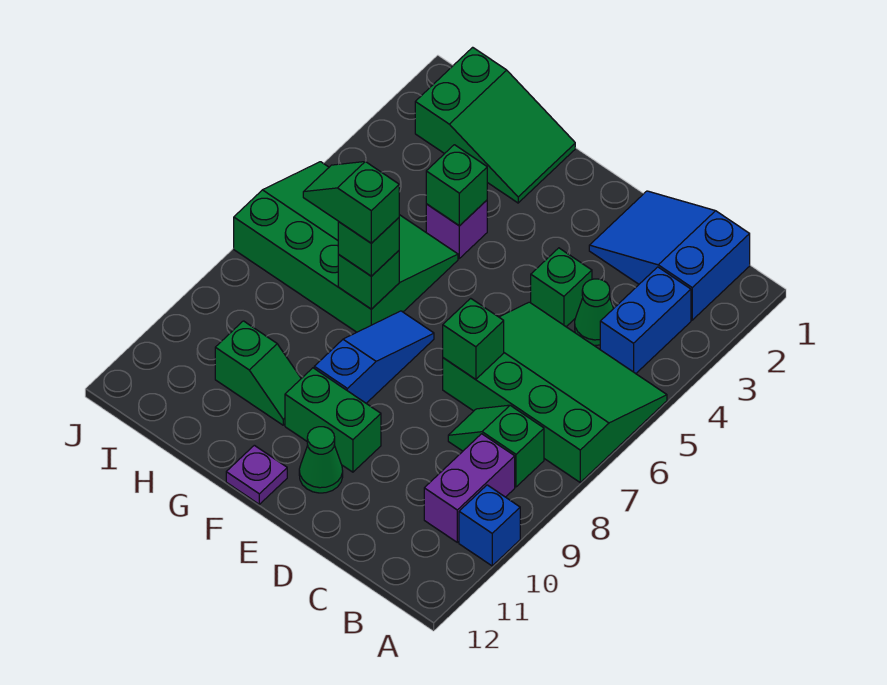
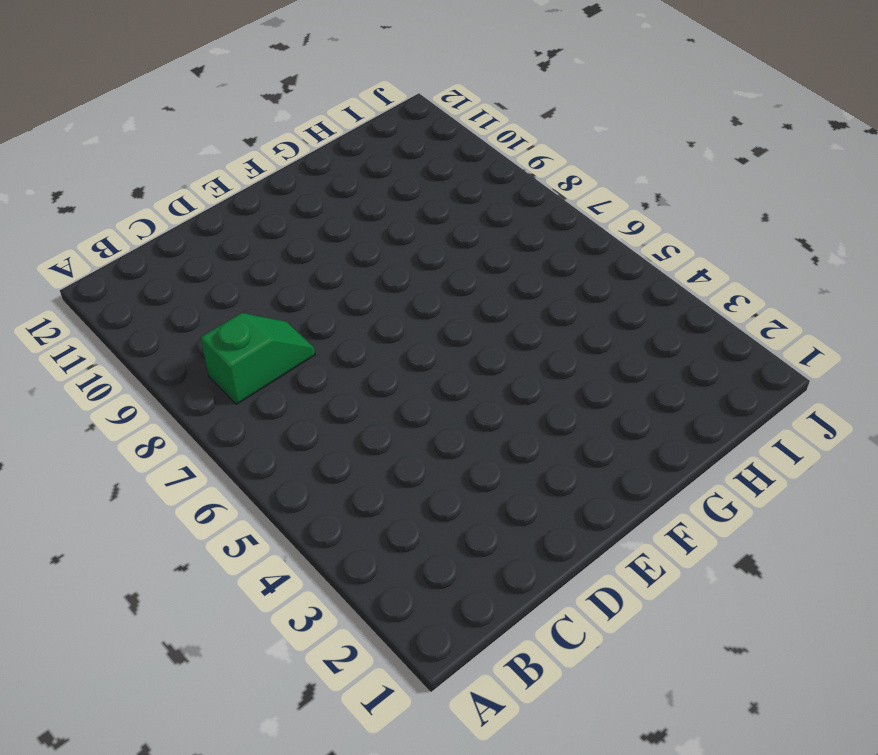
none -> green slope A5:D7 level 1 top 7
none -> blue brick A10 level 1
none -> blue slope B1:D2 level 1 top B

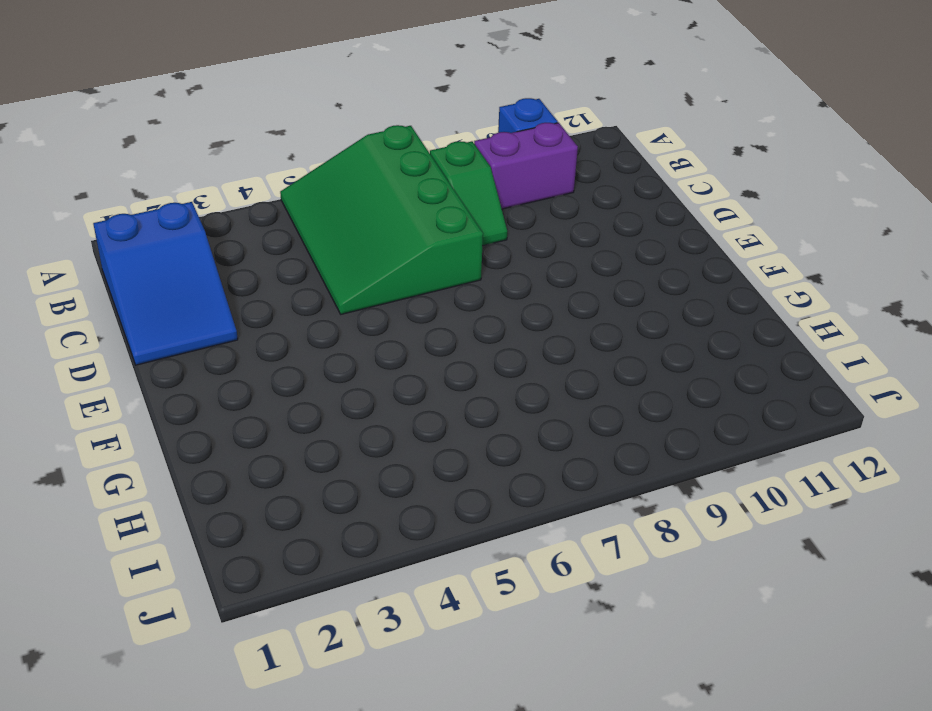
none -> blue brick B3:B4 level 1
none -> green cone C4 level 1
none -> green brick D4 level 1

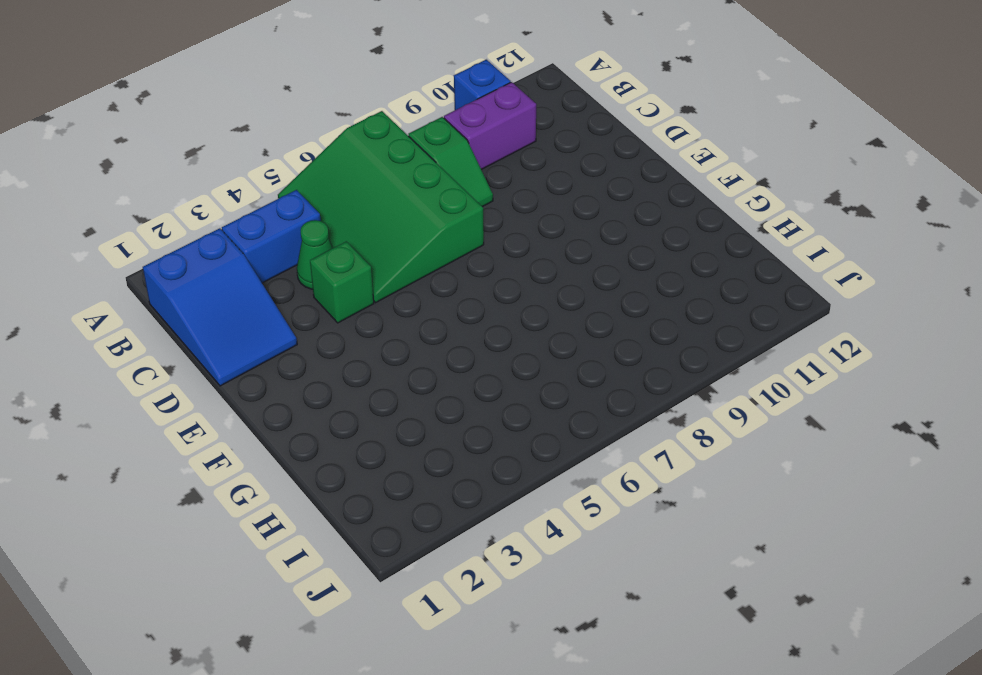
none -> green brick E10:F10 level 1
none -> green cone E11 level 1
none -> blue slope F7:F9 level 1 top 9

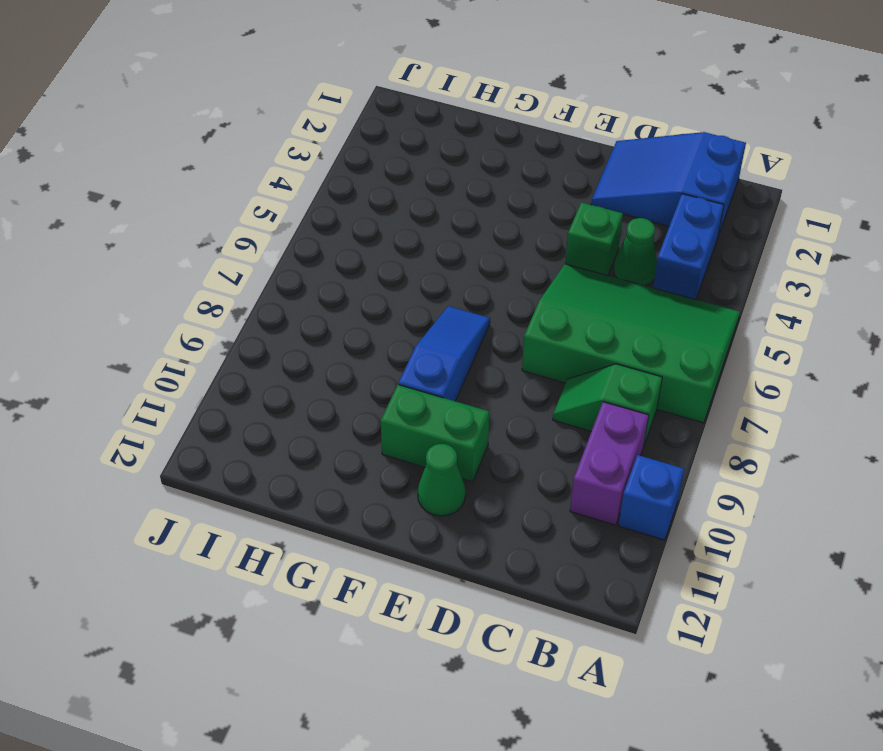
none -> purple plate F12 level 1
none -> green slope G1:I2 level 1 top I
none -> purple brick G4 level 1

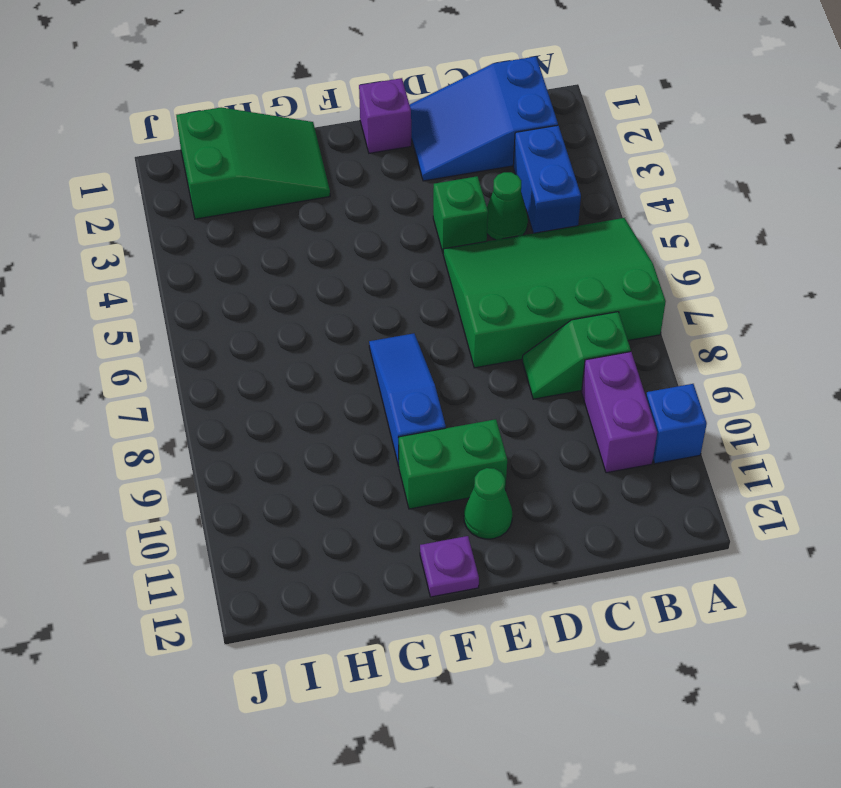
purple brick E1 level 1 -> purple brick G4 level 1
none -> green slope G5:J7 level 1 top 7
none -> green slope G10:H10 level 1 top H
none -> green brick D7 level 2

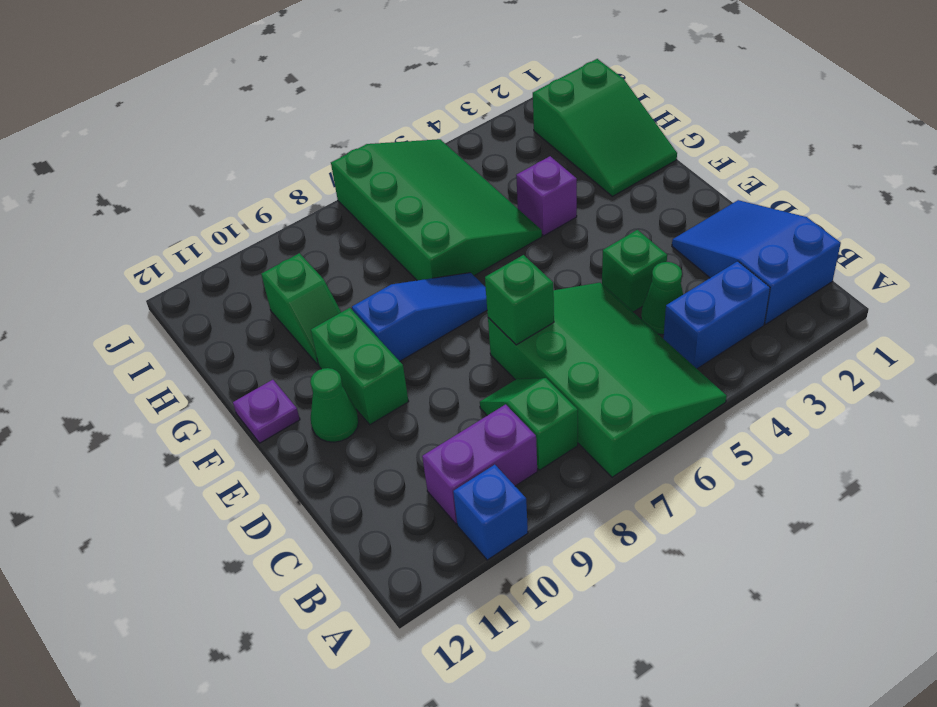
none -> green brick G4 level 2
none -> green brick G7 level 2
none -> green brick G7 level 3

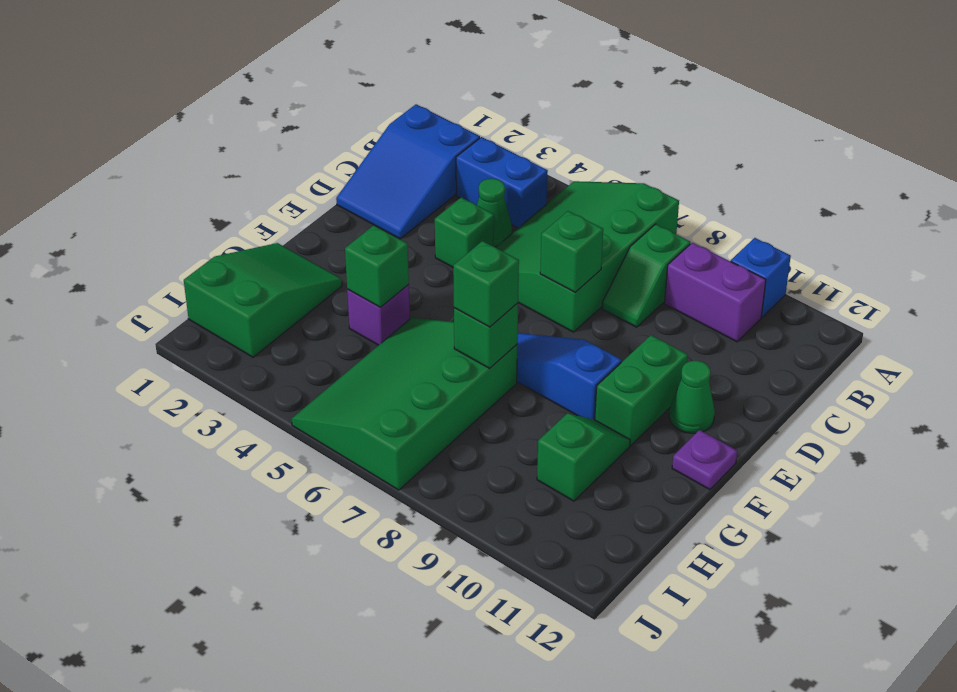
none -> green slope G7:H7 level 4 top G

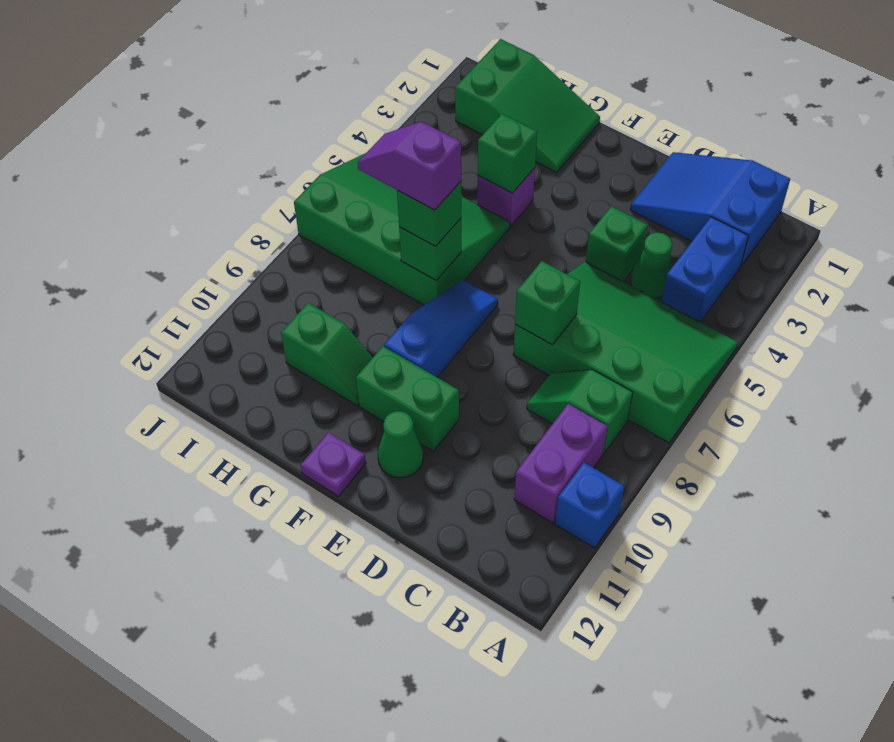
purple slope G7:H7 level 4 top G -> green slope G7:H7 level 4 top G

